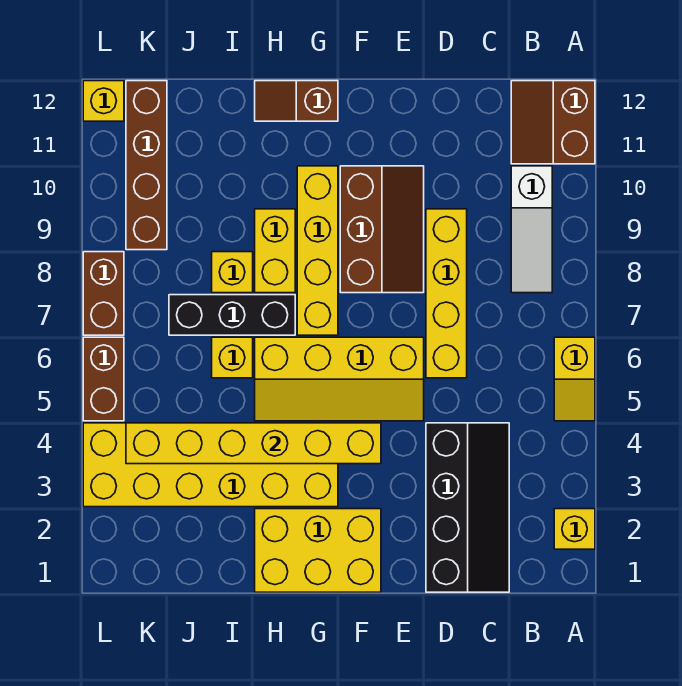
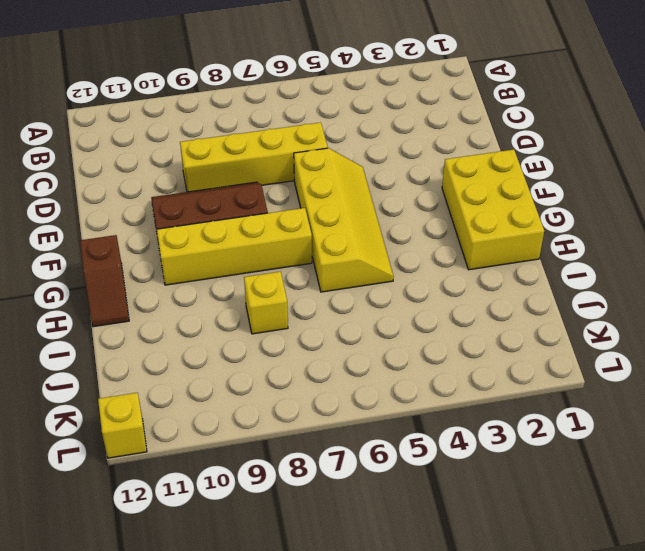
none -> yellow brick A2 level 1
none -> yellow slope A5:A6 level 1 top 6
none -> brown slope A11:B12 level 1 top A

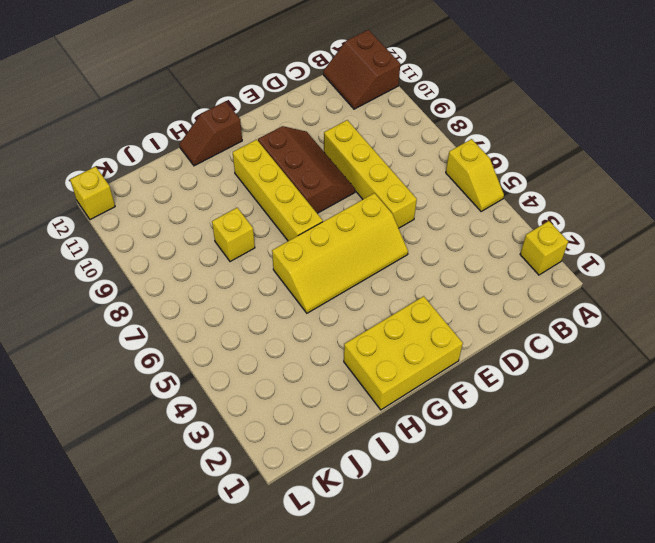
none -> white slope B8:B10 level 1 top 10
none -> black slope C1:D4 level 1 top D
none -> yellow brick G3:L4 level 1

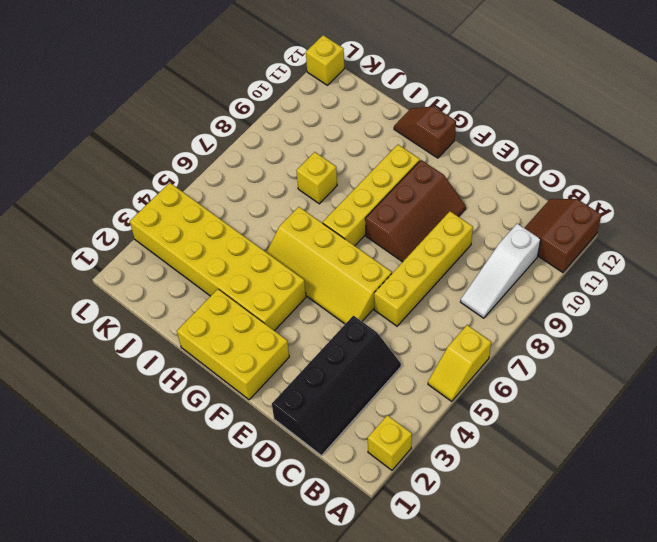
none -> black brick H7:J7 level 1
none -> yellow brick H8:H9 level 1
none -> yellow brick I6 level 1

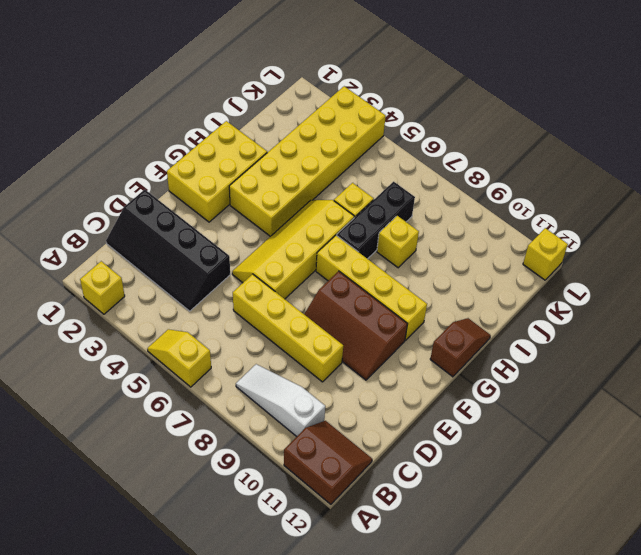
none -> yellow brick H8:H9 level 1
none -> brown brick K9:K12 level 1
none -> brown brick L5:L6 level 1

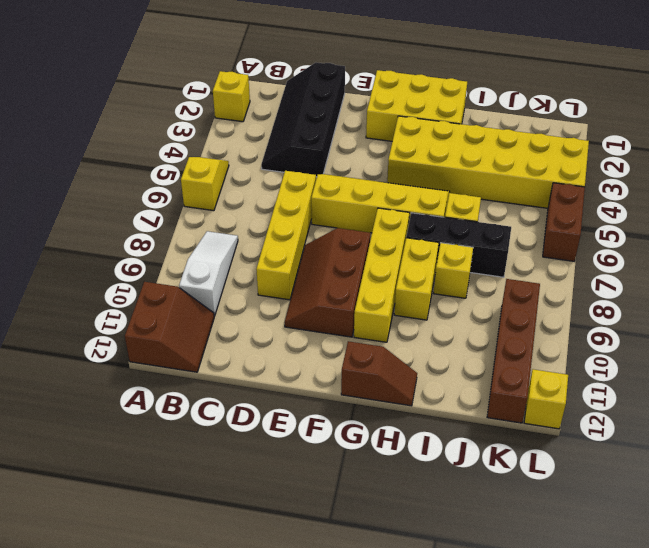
none -> brown brick L7:L8 level 1
none -> yellow brick F4:K4 level 2

